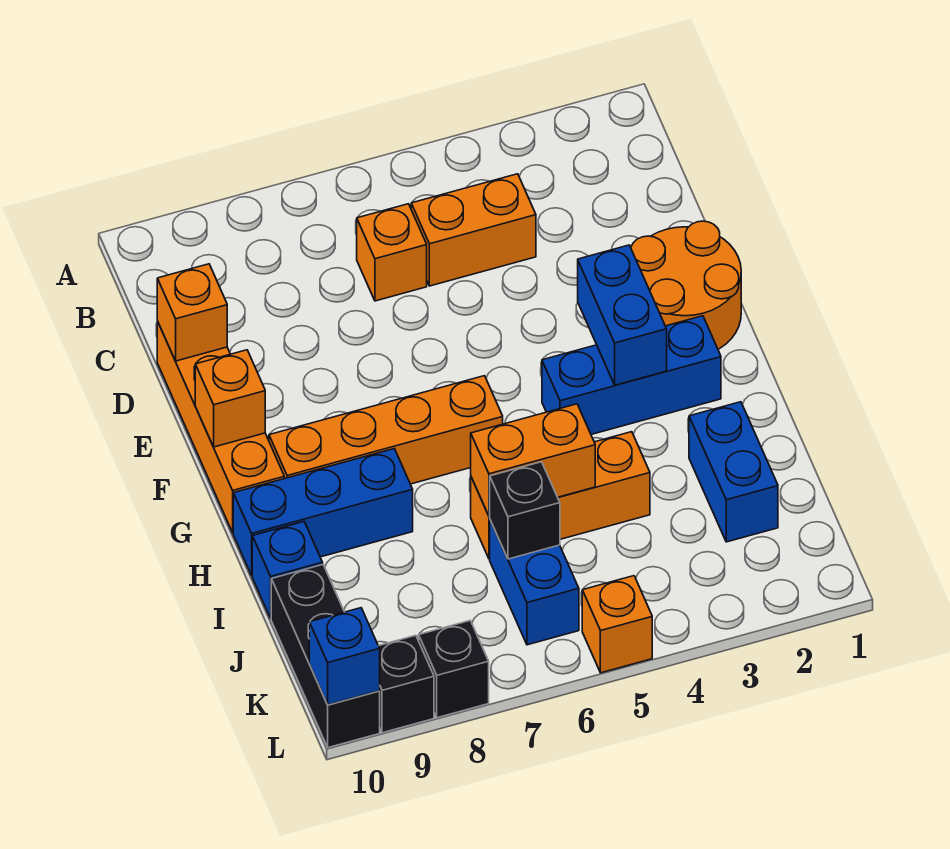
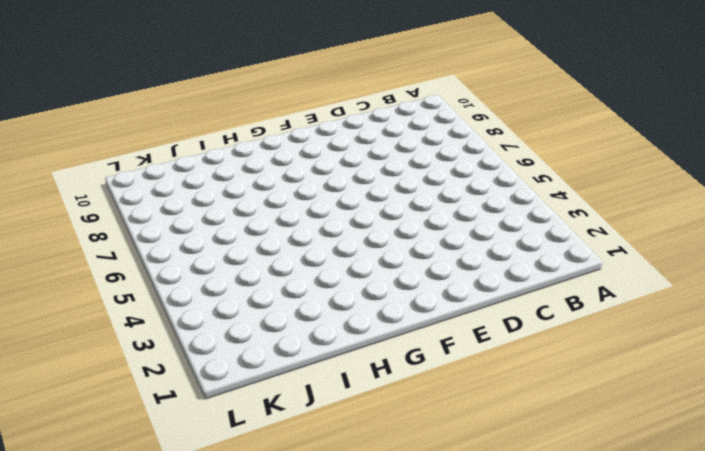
none -> orange brick C4:C5 level 1
none -> orange brick C6 level 1
none -> orange brick D10:G10 level 1

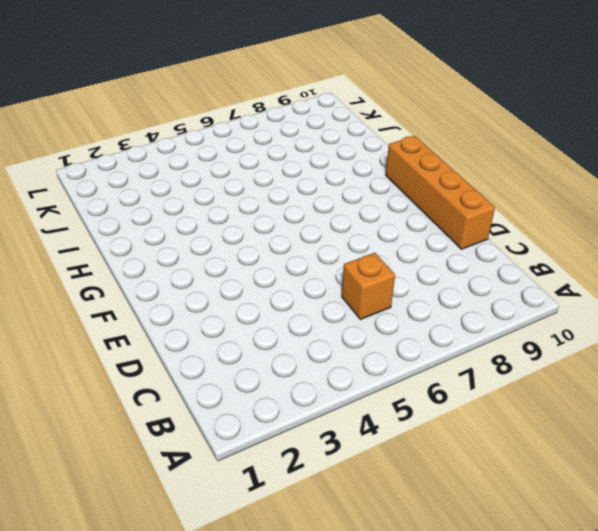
none -> orange brick C4:C5 level 1
none -> orange round brick E1:F2 level 1
none -> blue brick G2:G4 level 1

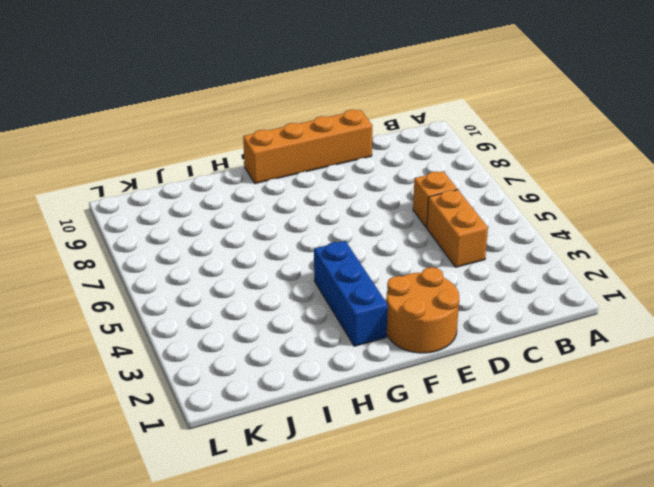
none -> orange brick G6:G9 level 1
none -> blue brick H8:H10 level 1
none -> blue brick I2:J2 level 1

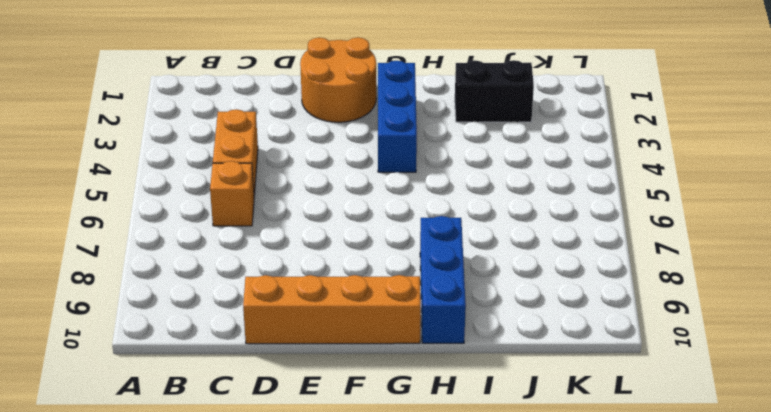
black brick I2:J2 level 1 -> blue brick I2:J2 level 1
none -> orange brick G6:G9 level 1
none -> orange brick I4:I6 level 1
none -> blue brick I10 level 1

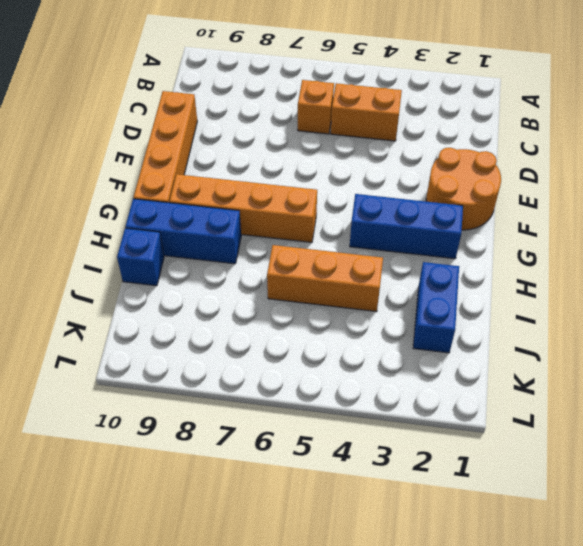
none -> blue brick J6:K6 level 1
none -> black brick J10:L10 level 1
none -> orange brick L5 level 1

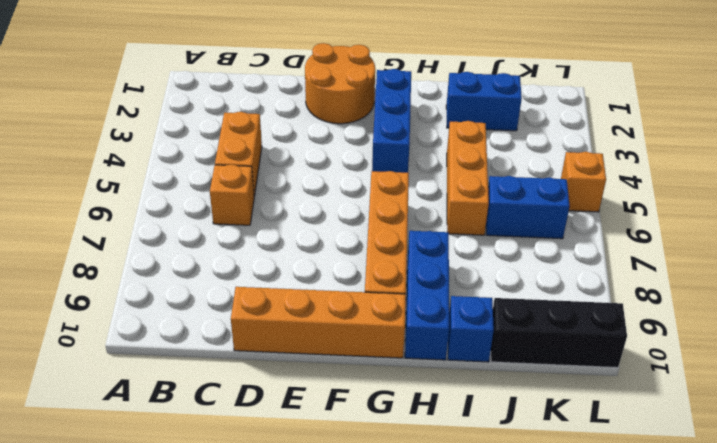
none -> black brick L8 level 1
none -> black brick L9 level 1
none -> orange brick D10 level 2

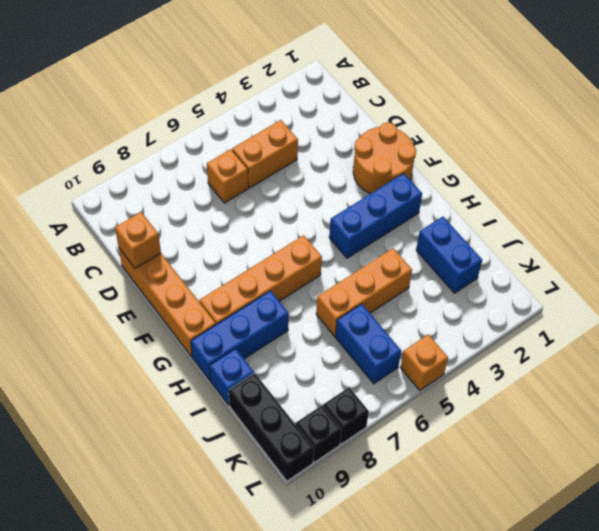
none -> blue brick F3:G3 level 2
none -> orange brick F10 level 2
none -> orange brick I5:I6 level 2

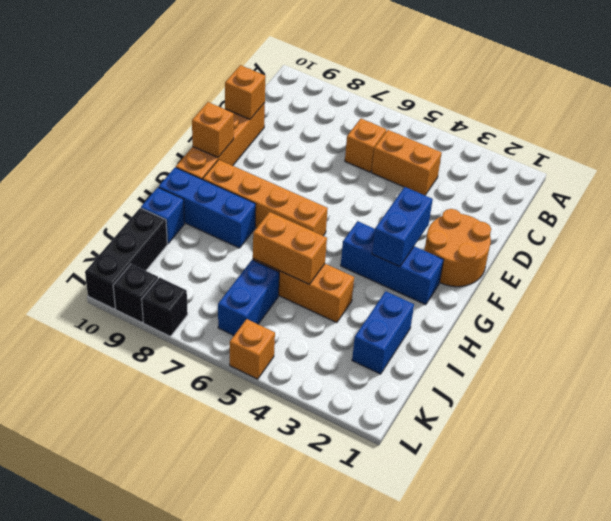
none -> black brick J6 level 2
none -> blue brick L10 level 2

